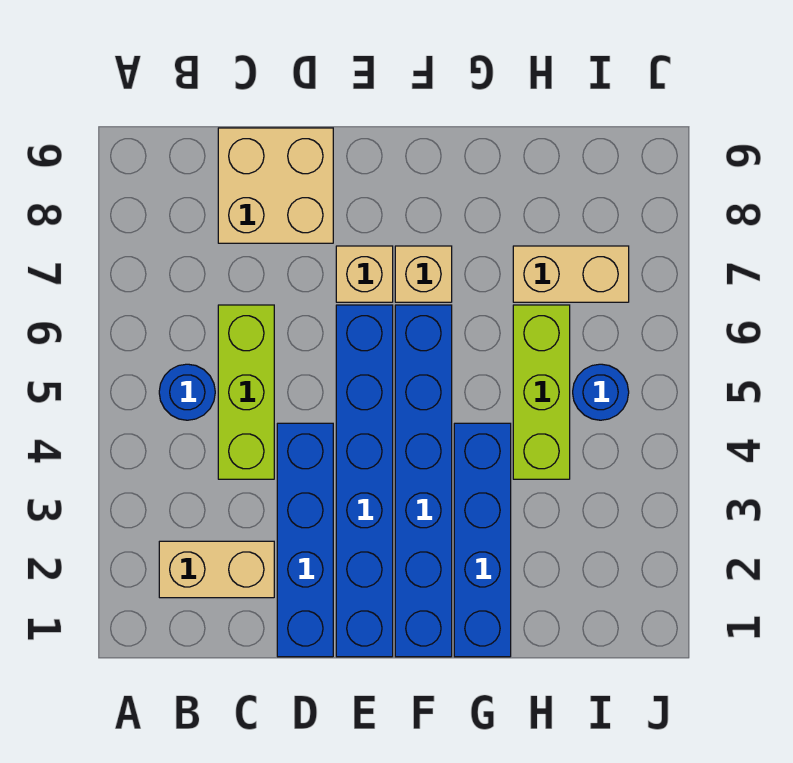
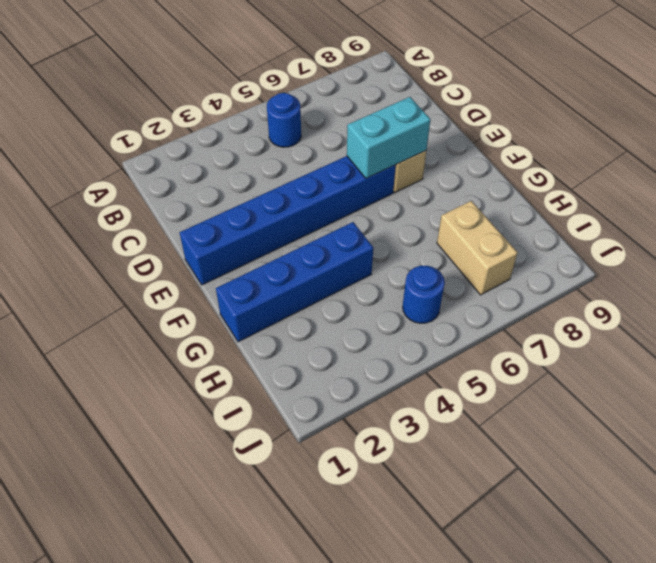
cyan brick E6:E7 level 2 -> none
none -> tan brick B2:C2 level 1
none -> lime brick C4:C6 level 1
none -> tan brick C8:D9 level 1

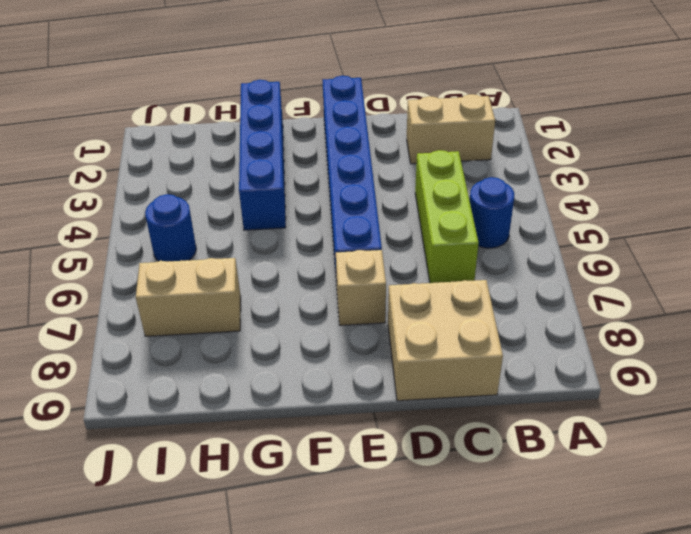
none -> blue brick D1:D4 level 1
none -> blue brick F1:F6 level 1
none -> tan brick F7 level 1

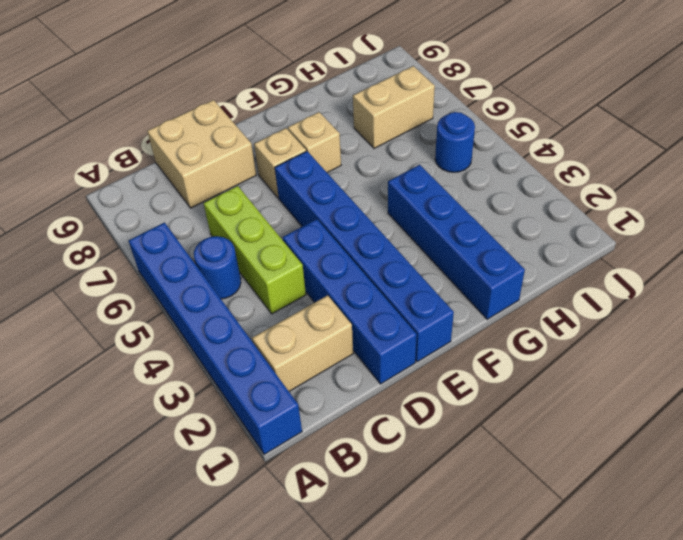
blue brick A1:A6 level 1 -> blue brick F1:F6 level 1
none -> lime brick H4:H6 level 1

